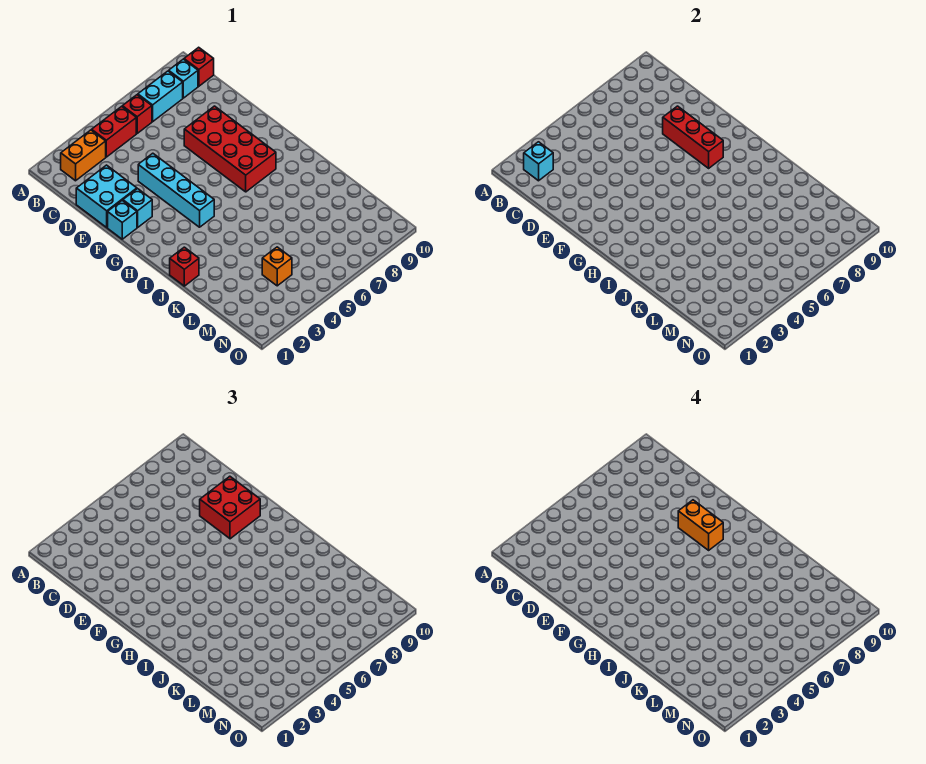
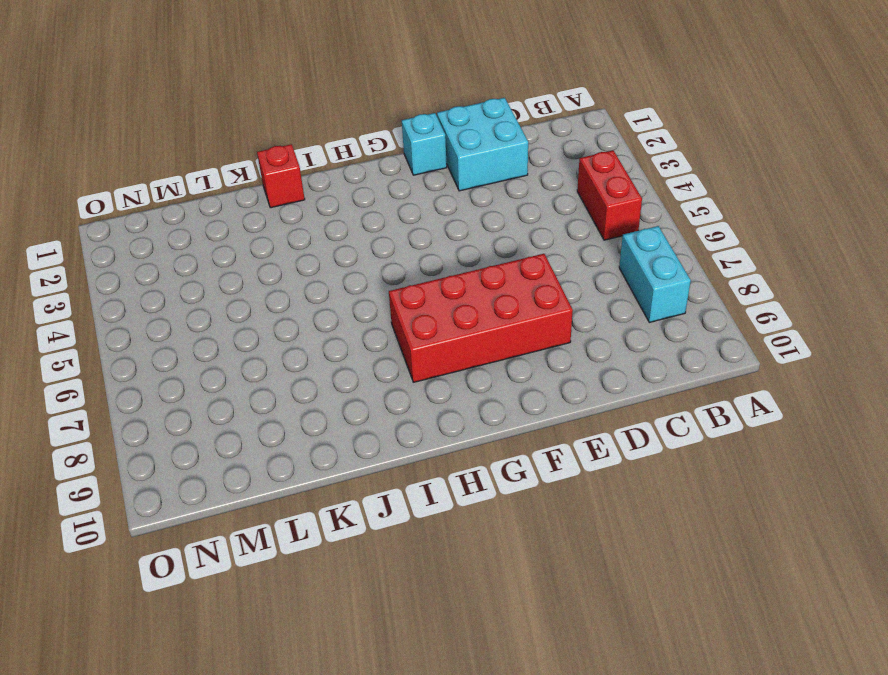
none -> orange brick B2:B3 level 1
none -> red brick B6 level 1
none -> cyan brick B9 level 1

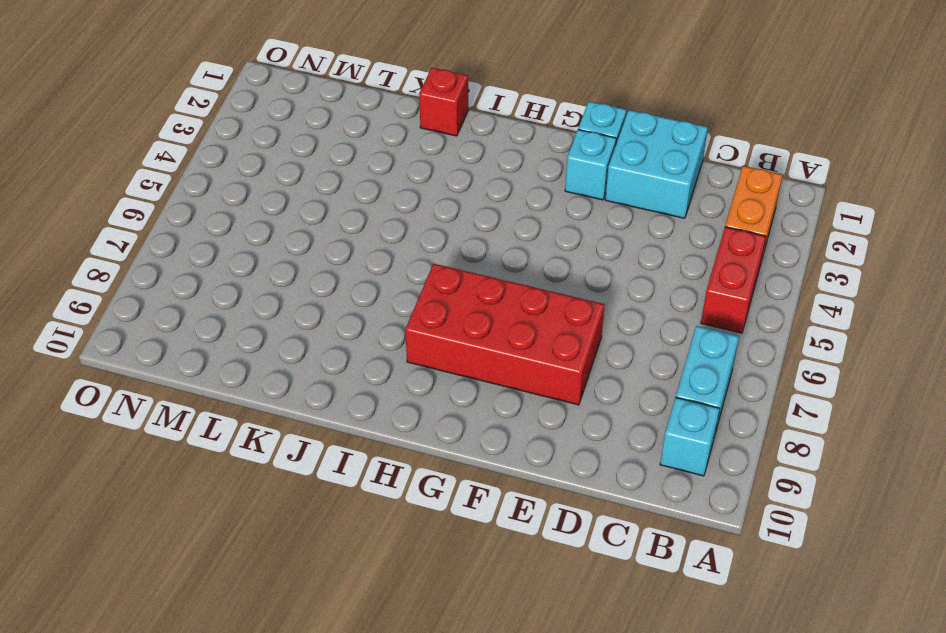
none -> red brick B6 level 1
none -> red brick B10 level 1
none -> cyan brick E4:H4 level 1

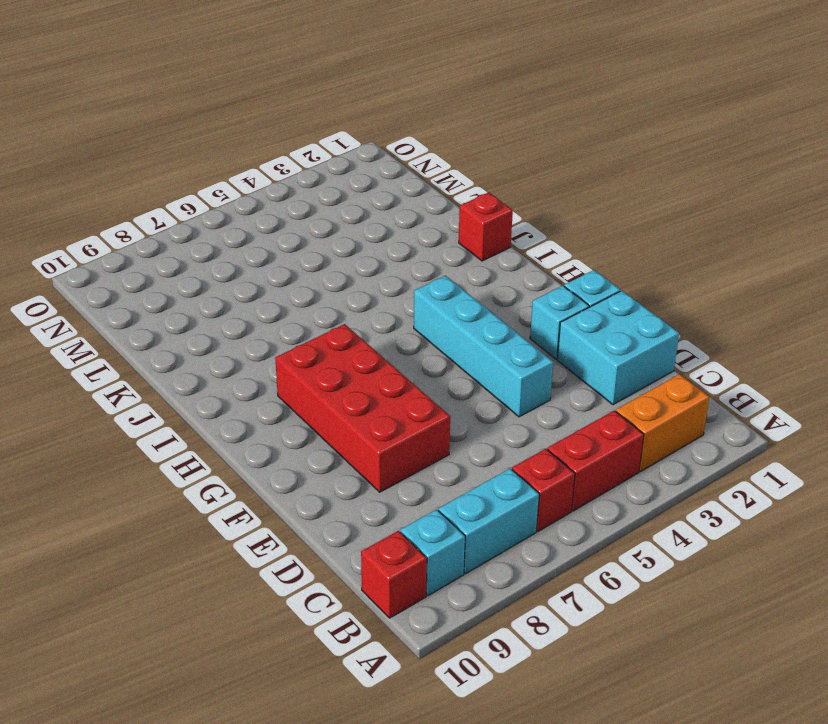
none -> orange brick M4 level 1
none -> cyan brick B2 level 2
none -> red brick E8:G8 level 2

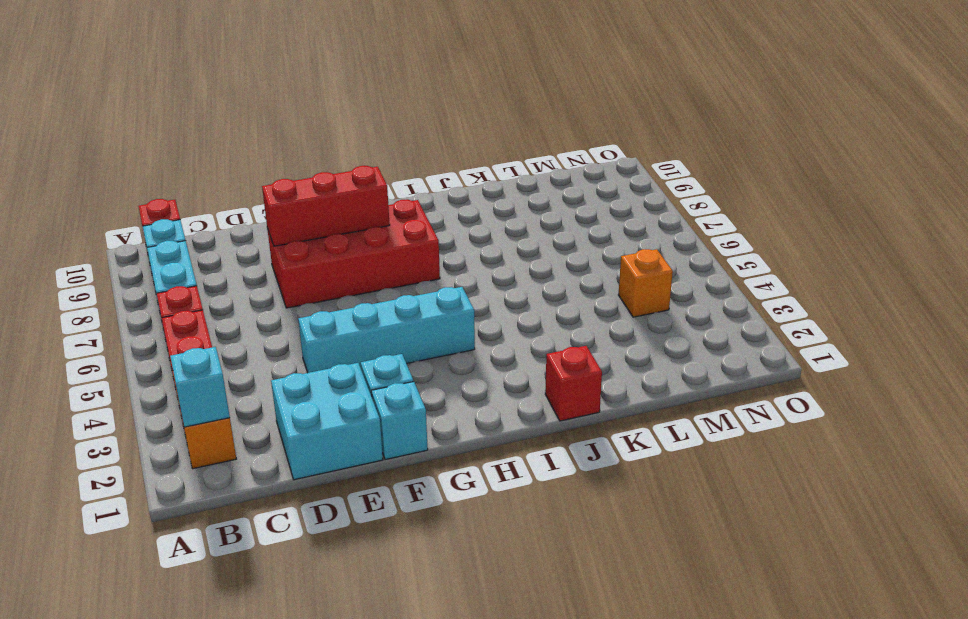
none -> red brick E8:F9 level 3
none -> orange brick F8:G8 level 4

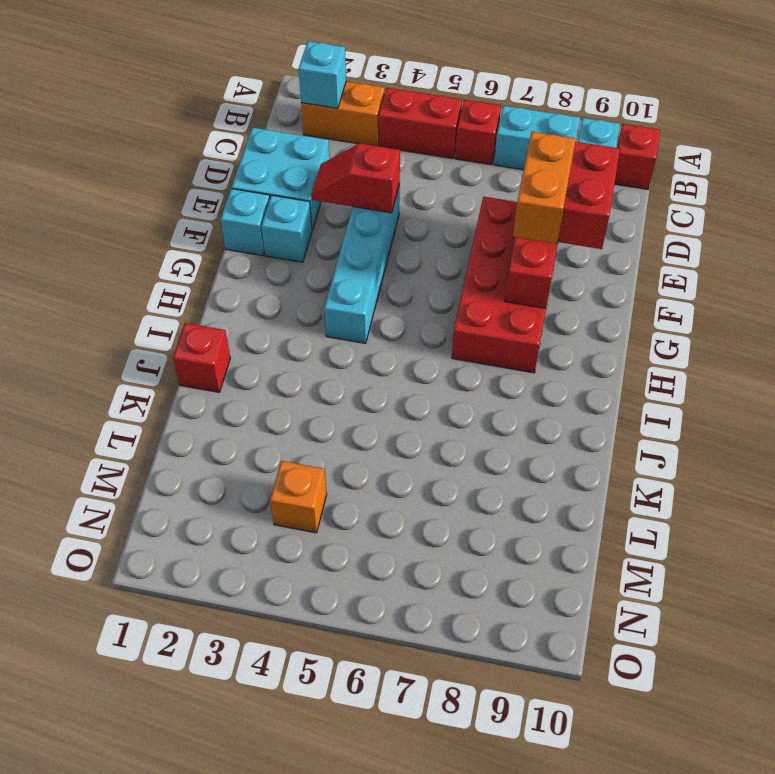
red slope E3:E4 level 2 top 4 -> none

